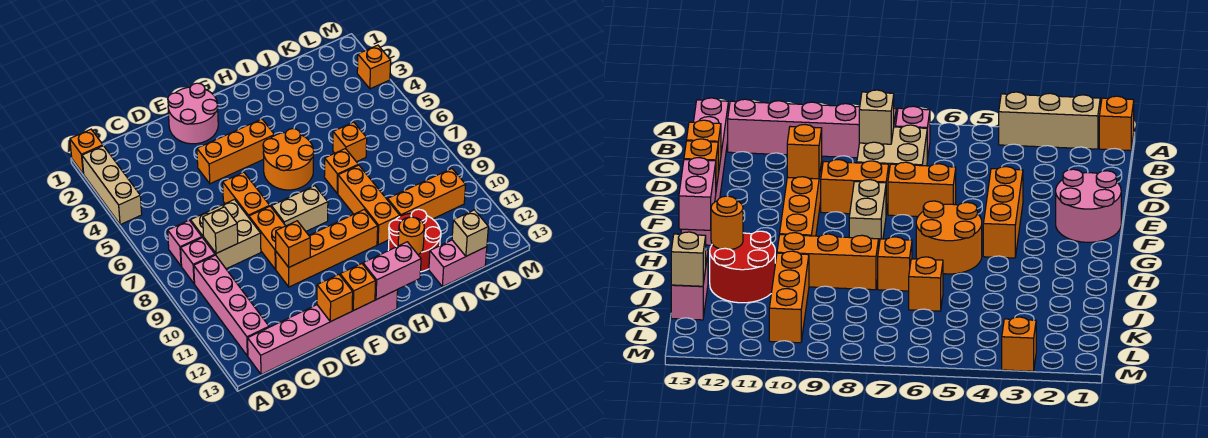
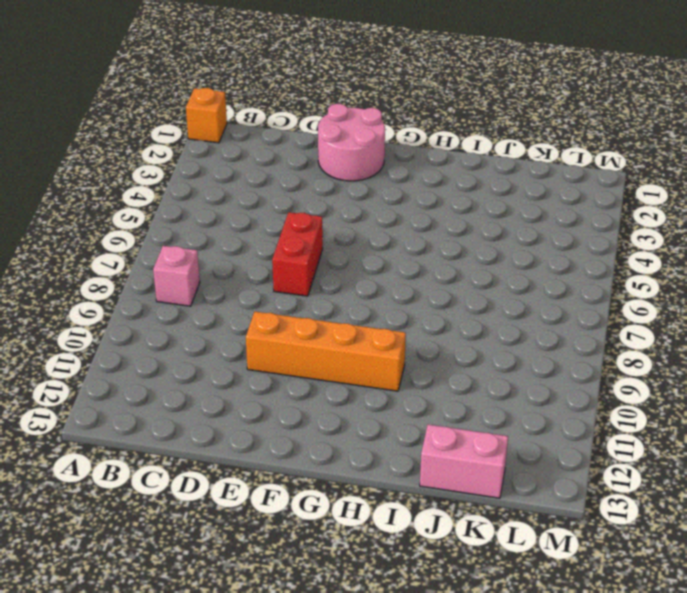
red brick E6:E7 level 1 -> orange brick E6:E7 level 1
none -> tan brick A2:A4 level 1
none -> pink brick B7 level 1
none -> pink brick B9:B12 level 1

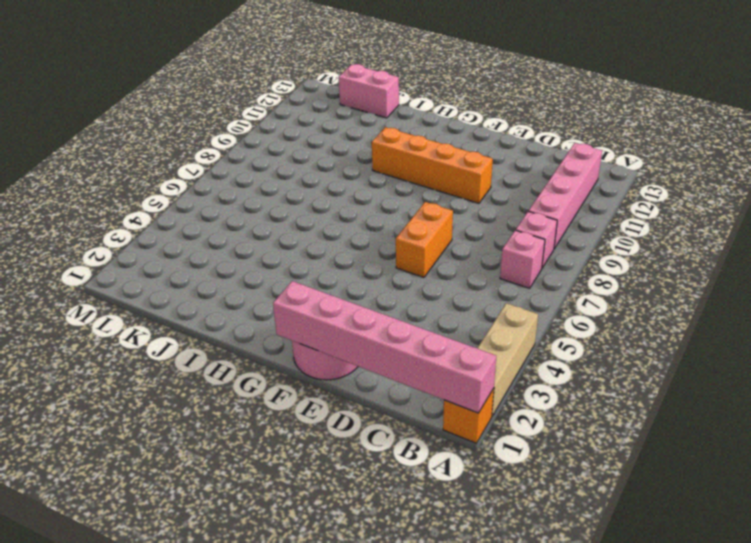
pink brick A1:F1 level 2 -> pink brick B13:G13 level 1
none -> tan brick C7:D8 level 1
none -> orange brick E4:G4 level 1
none -> orange brick E8:E9 level 1

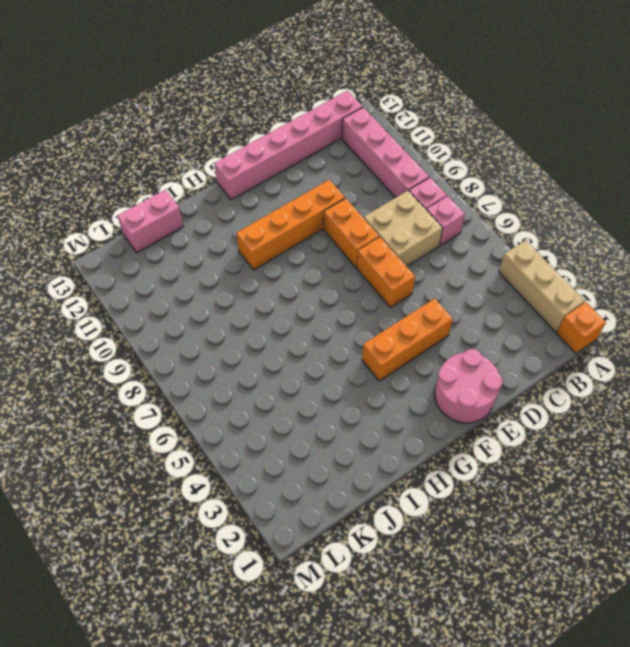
none -> tan brick F8:G8 level 1
none -> orange round brick G5:H6 level 1
none -> orange brick I7 level 1

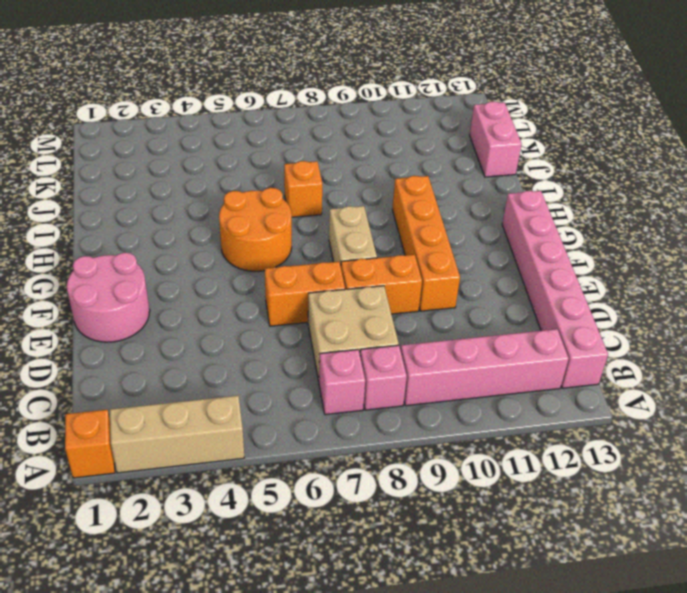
none -> orange brick E4:G4 level 1
none -> orange brick I8:I10 level 1
none -> red round brick I11:J12 level 1

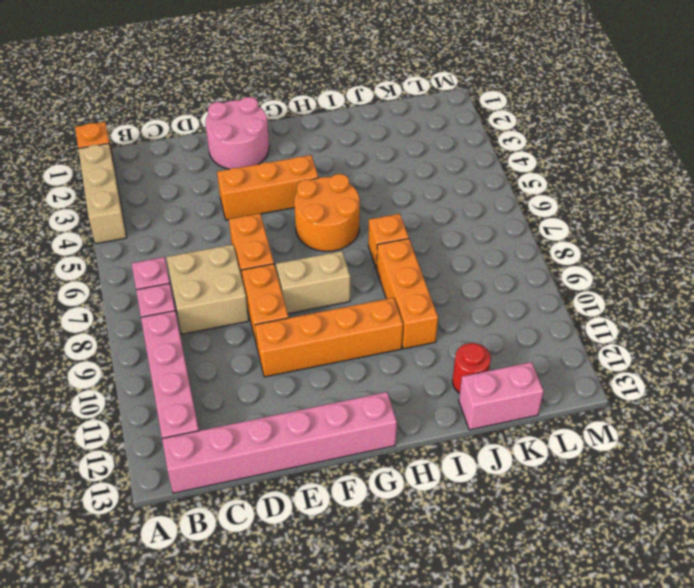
red round brick J12 level 1 -> red round brick I11:J12 level 1
none -> orange brick J6 level 1
none -> orange brick J10:L10 level 1
none -> orange brick M3 level 1

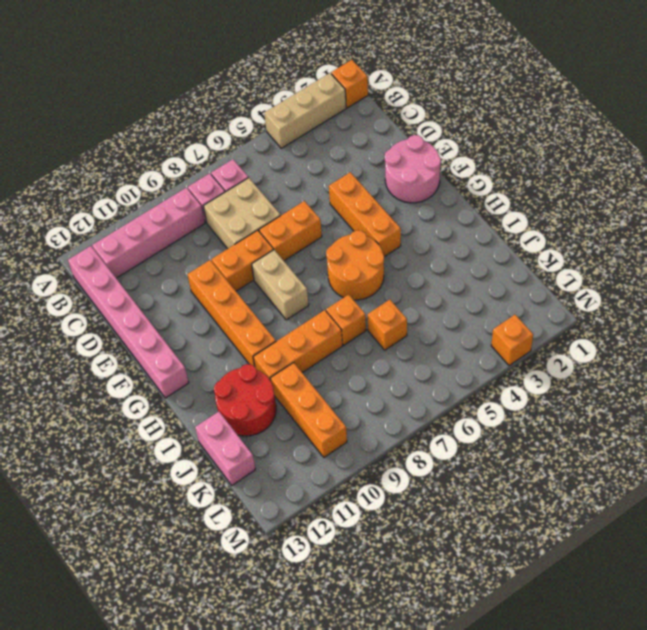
none -> tan brick C8 level 2
none -> orange brick E10 level 2
none -> orange brick E13 level 2

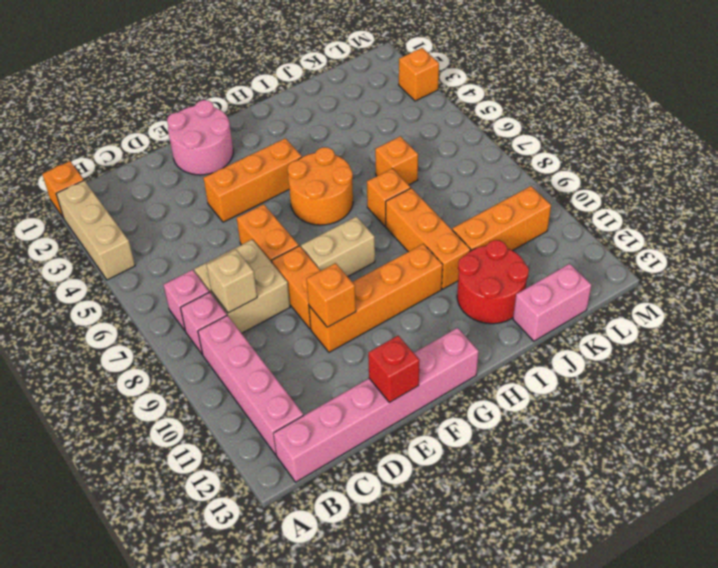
red brick E13 level 2 -> orange brick E13 level 2
none -> orange brick F13 level 2
none -> pink brick G13:H13 level 2
none -> orange round brick I12 level 2

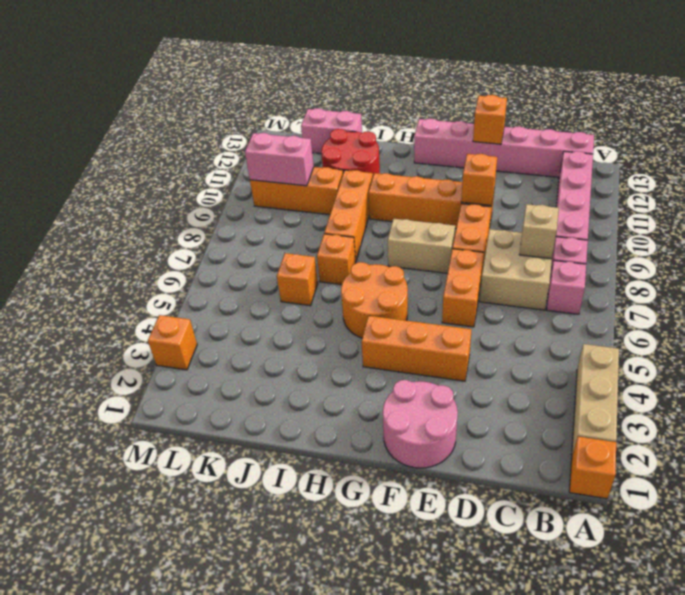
pink brick K10:L10 level 2 -> pink brick G13:H13 level 2
none -> orange brick F13 level 2
none -> orange round brick I12 level 2
none -> tan brick K13 level 2

